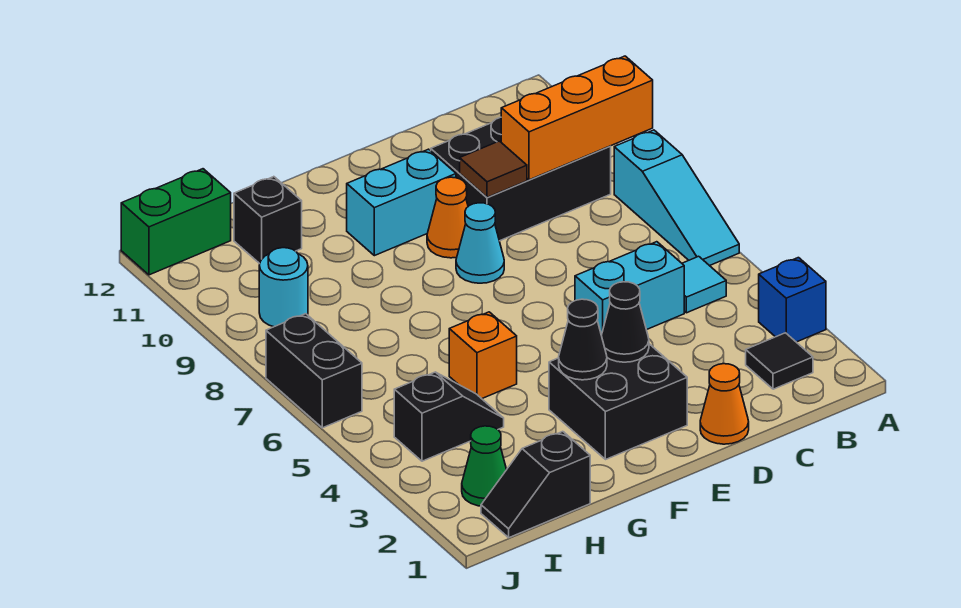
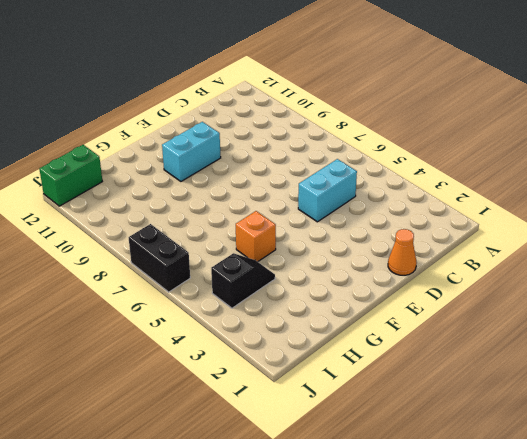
none -> blue brick A3 level 1
none -> cyan slope A6:A8 level 1 top 8
none -> black tile B2 level 1

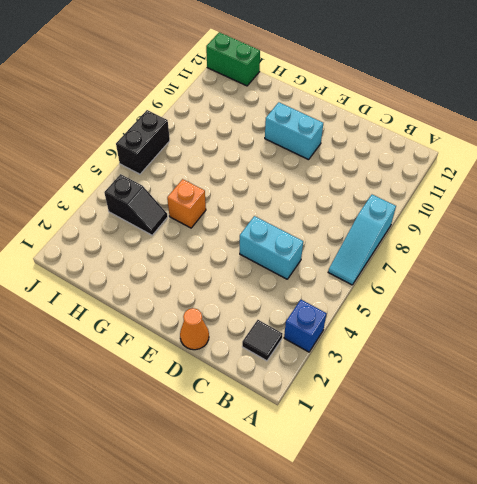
none -> cyan tile B5 level 1
none -> black brick B9:D10 level 1
none -> black brick E2:F3 level 1

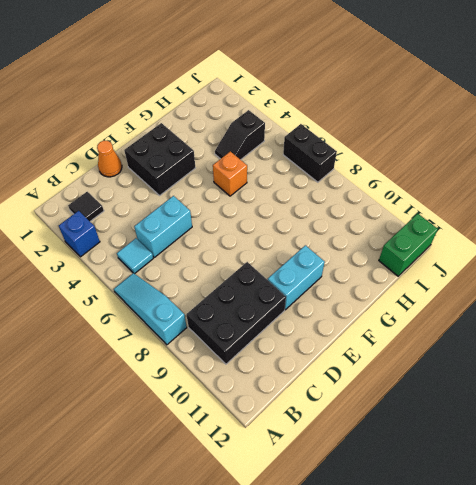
none -> cyan cone E8 level 1
none -> orange cone E9 level 1
none -> black slope H1:I1 level 1 top H

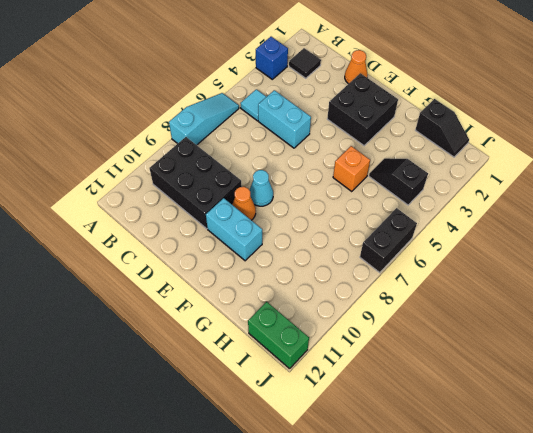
none -> black brick H11 level 1
none -> green cone I2 level 1
none -> cyan round brick I9 level 1

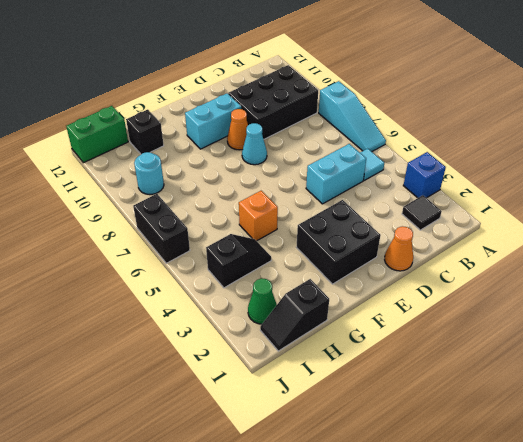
none -> orange brick A9:C9 level 2
none -> brown tile D9 level 2
none -> black cone E3 level 2

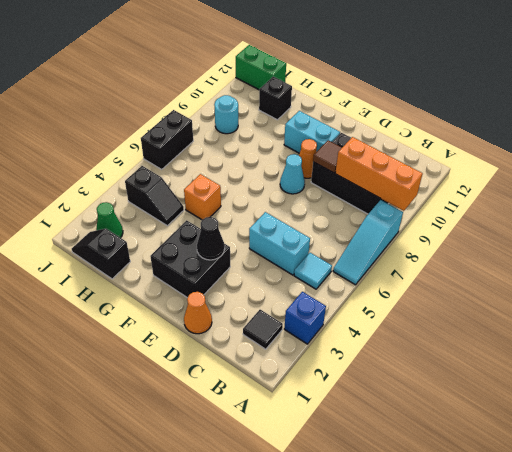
none -> black cone F3 level 2

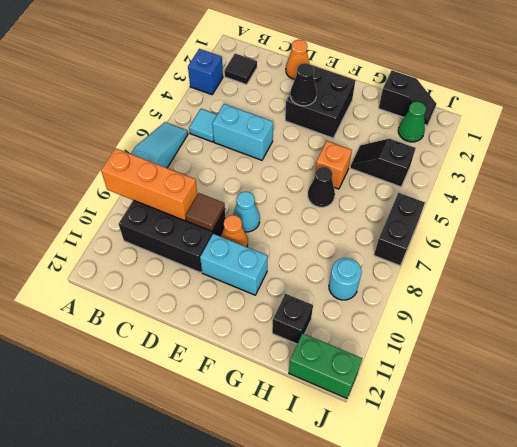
black cone G6 level 1 -> black cone F3 level 2

